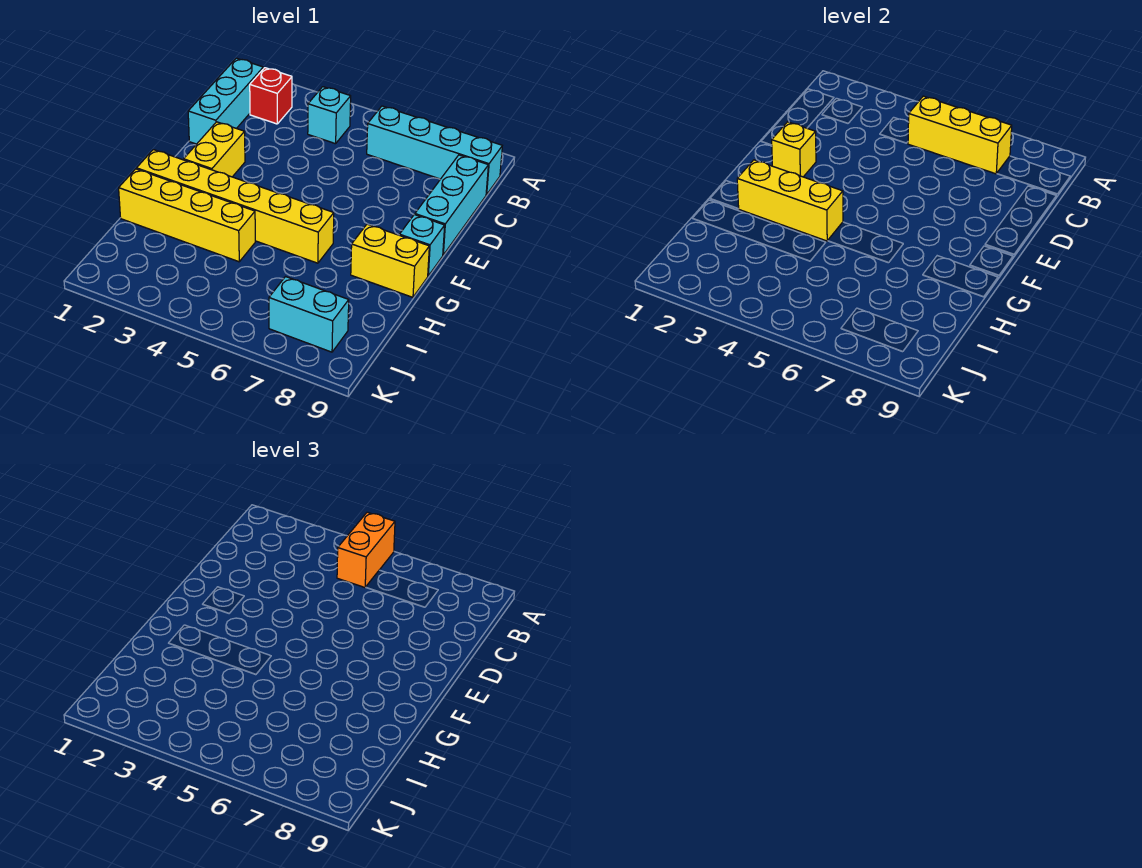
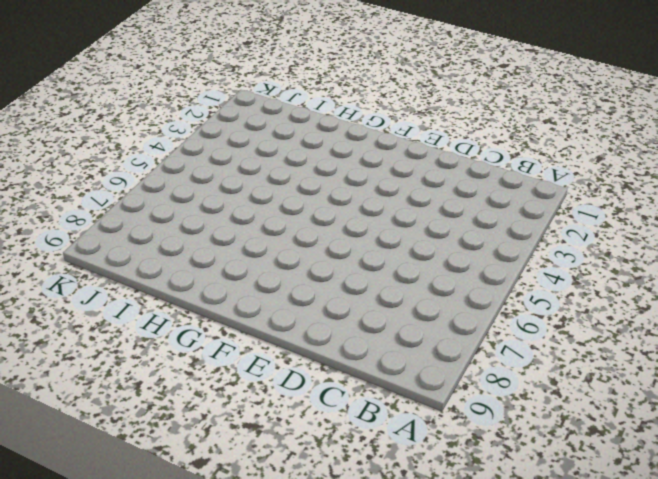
none -> cyan brick B1:D1 level 1
none -> red brick B2 level 1
none -> cyan brick B4 level 1

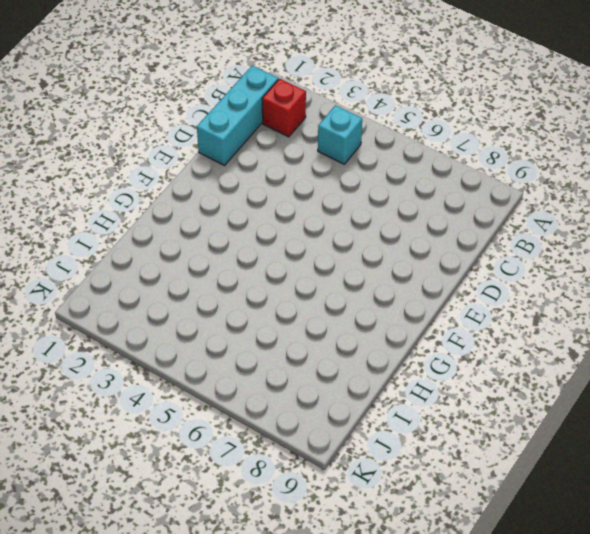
none -> cyan brick B6:B9 level 1
none -> cyan brick C9:E9 level 1
none -> yellow brick E2:F2 level 1

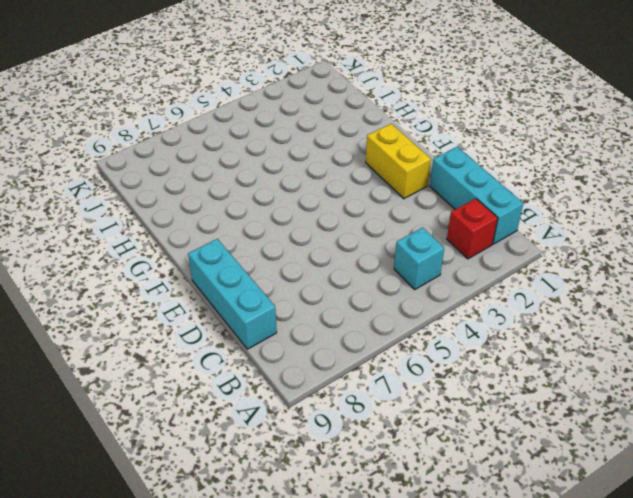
none -> cyan brick B6:B9 level 1
none -> cyan brick F9 level 1
none -> yellow brick G1:G6 level 1

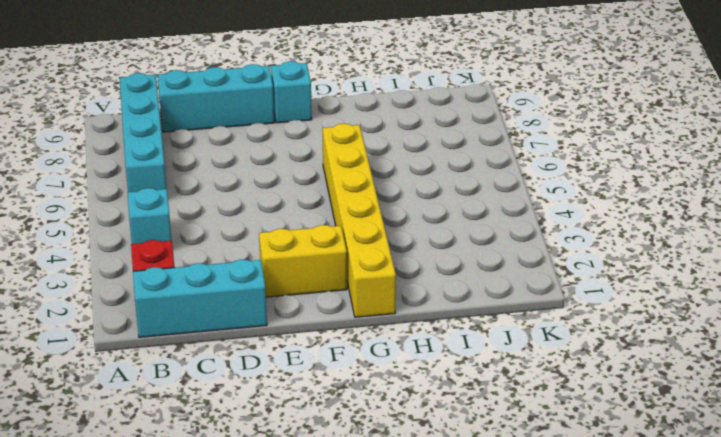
none -> yellow brick G8:G9 level 1
none -> yellow brick H1:H4 level 1
none -> cyan brick J7:J8 level 1

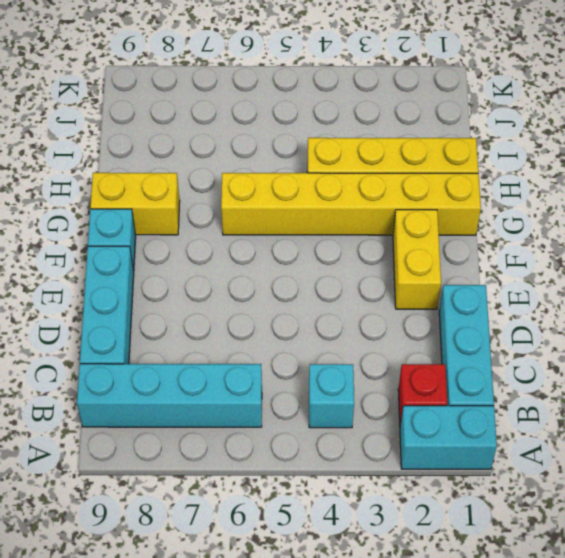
cyan brick A1:A2 level 1 -> cyan brick J7:J8 level 1
none -> yellow brick B5:B7 level 2
none -> yellow brick E2 level 2
none -> yellow brick G2:G4 level 2

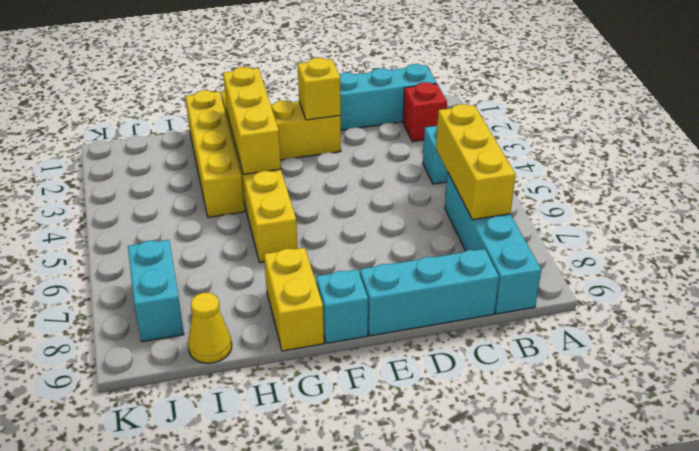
yellow cone I9 level 1 -> none
none -> orange brick A5:B5 level 3

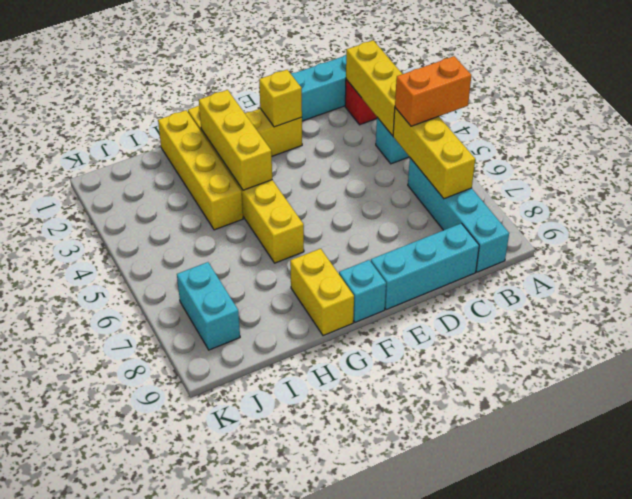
yellow brick B2:B4 level 2 -> none

